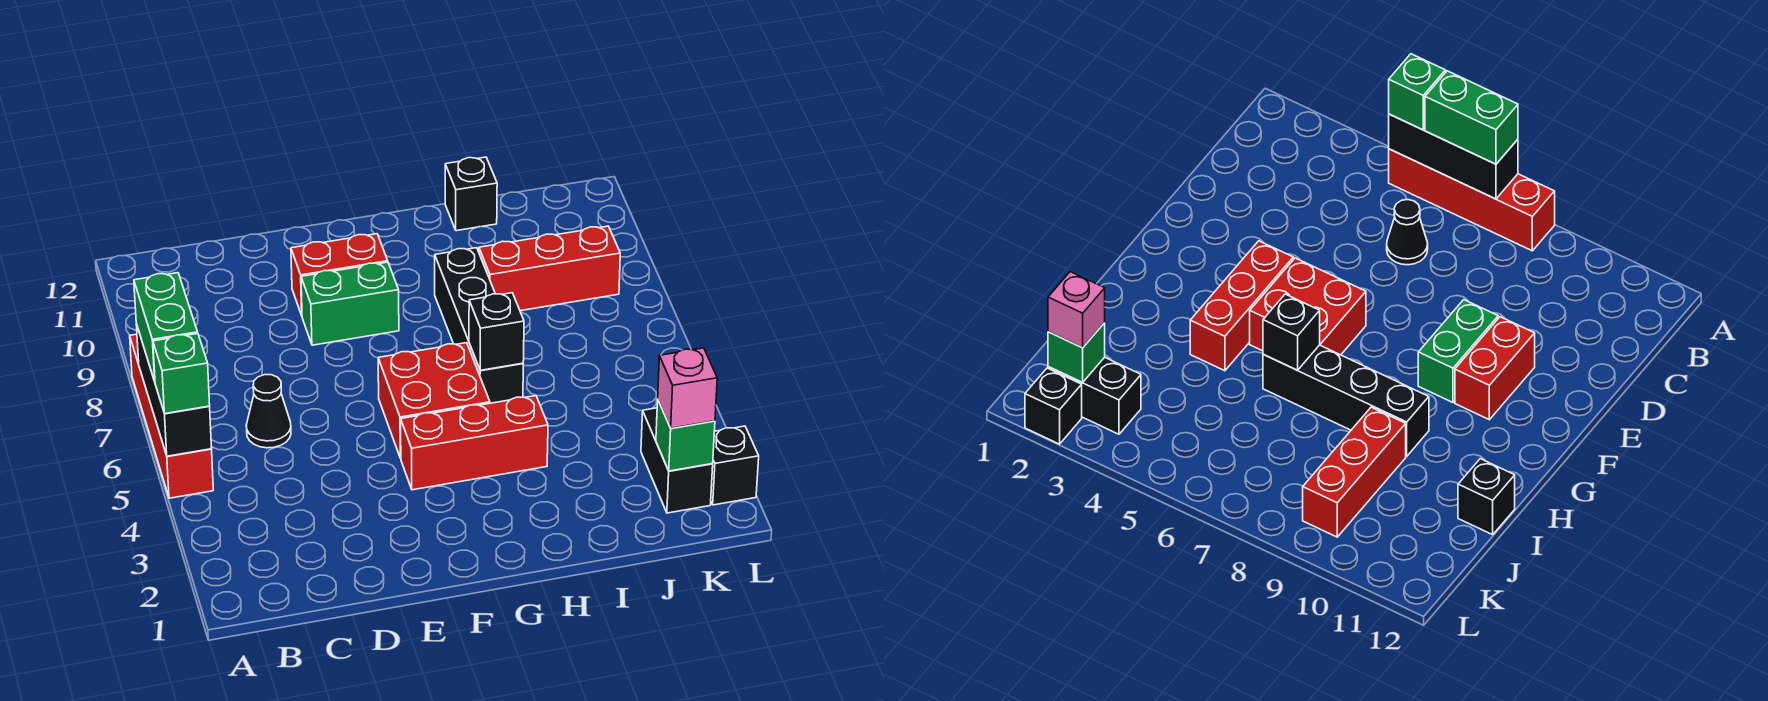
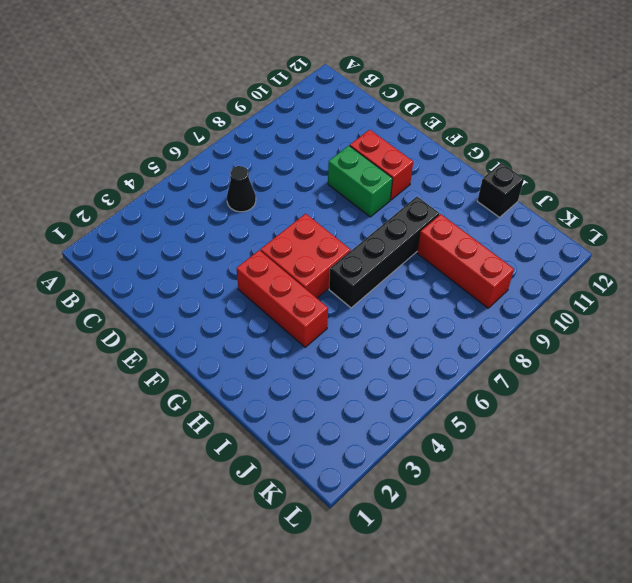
none -> red brick A5:A8 level 1
none -> black brick K2:K3 level 1
none -> black brick L2 level 1

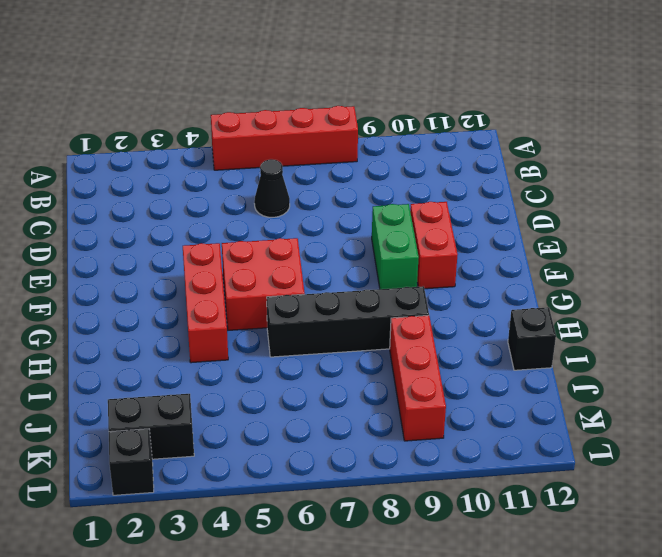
none -> black brick A5:A7 level 2
none -> black brick H6 level 2
none -> green brick K2 level 2

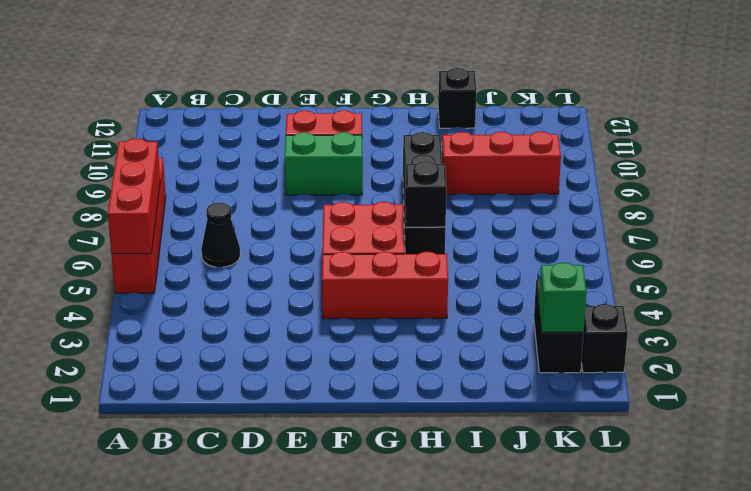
red brick A5:A7 level 2 -> black brick A5:A7 level 2
none -> green brick A5 level 3
none -> green brick A6:A7 level 3
none -> pink brick K2 level 3

